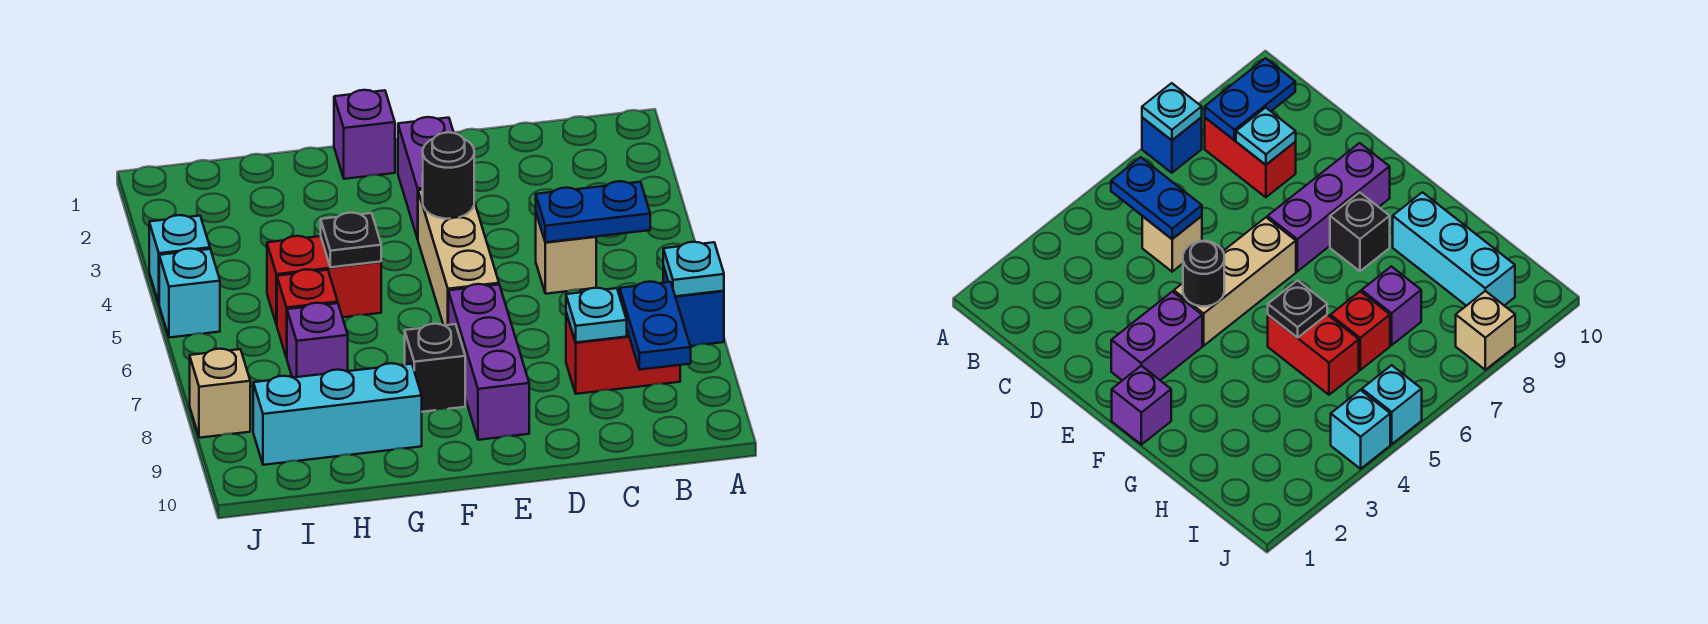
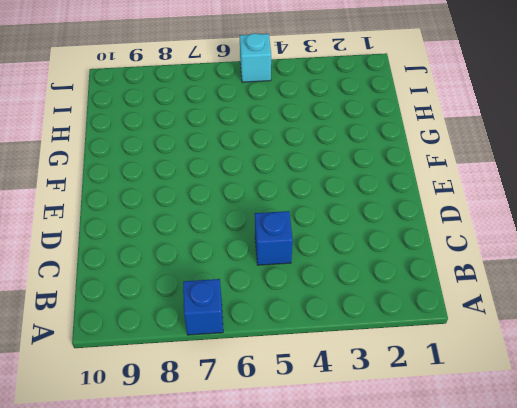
blue brick C5 level 1 -> tan brick C5 level 1
none -> red brick B8:C8 level 1
none -> purple brick E2:E3 level 1
none -> tan brick E4:E6 level 1

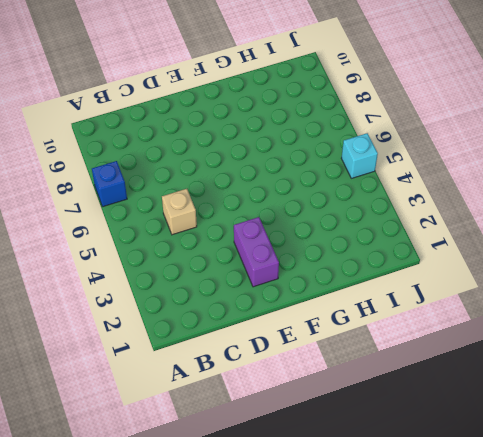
none -> red brick B8:C8 level 1
none -> tan brick E4:E6 level 1
none -> purple brick E7:E9 level 1

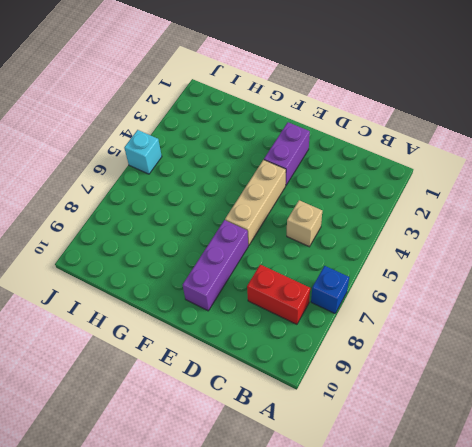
none -> purple brick F1 level 1
none -> black brick F8 level 1
none -> red brick G5:H5 level 1

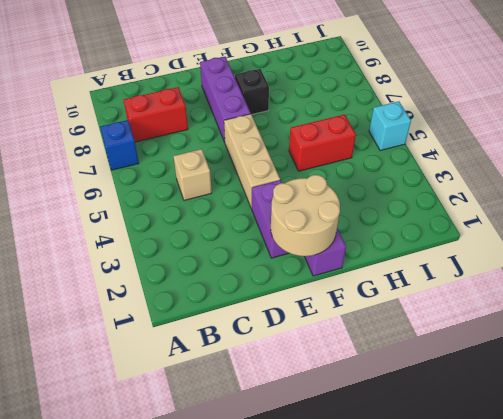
tan round brick E1:F2 level 2 -> none
none -> cyan brick G9:I9 level 1
none -> red brick H6 level 1
none -> purple brick H7 level 1

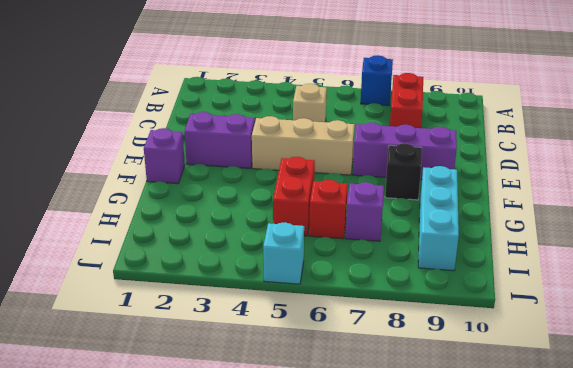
none -> cyan brick J4 level 1
none -> tan brick J8 level 1
none -> cyan plate A7 level 2

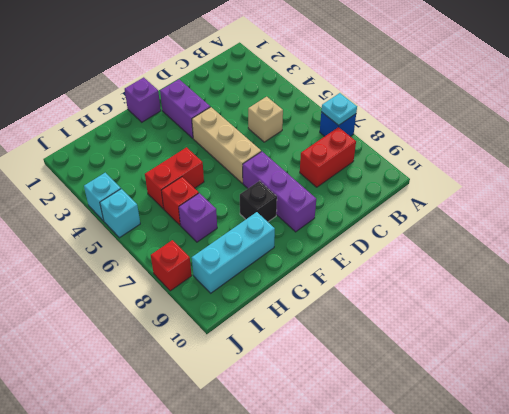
red brick J8 level 1 -> tan brick J8 level 1
none -> blue plate B5:C5 level 2
none -> blue plate B8:B9 level 2
none -> cyan plate C8 level 2

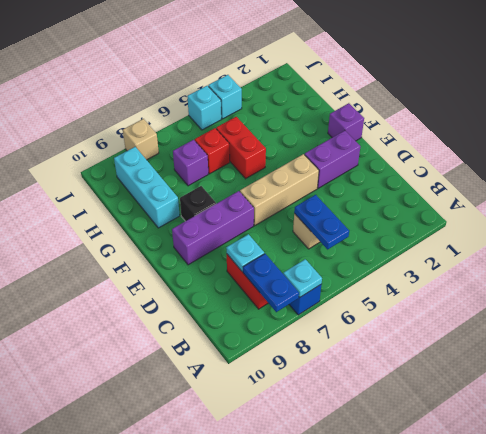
blue plate A8:B8 level 2 -> blue plate B8:B9 level 2
none -> black round brick E4 level 2
none -> black plate G5 level 2

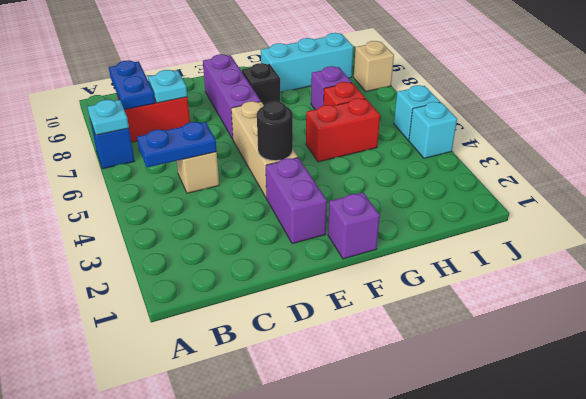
none -> black plate G5 level 2

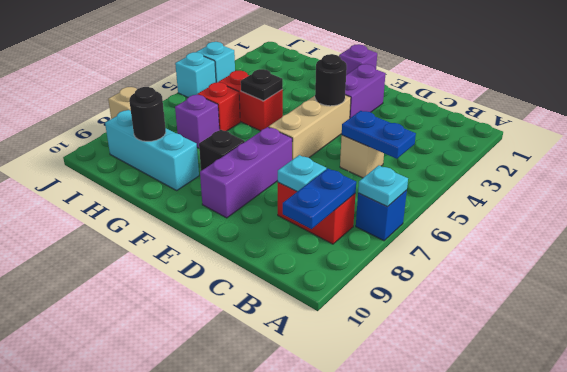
black round brick H9 level 2 -> none

